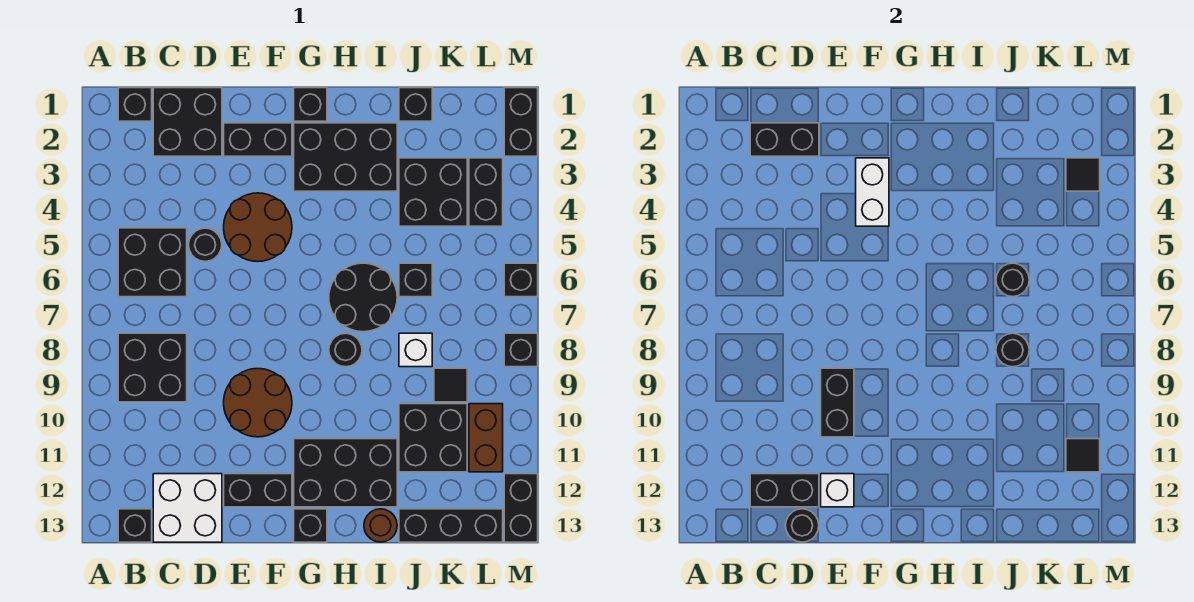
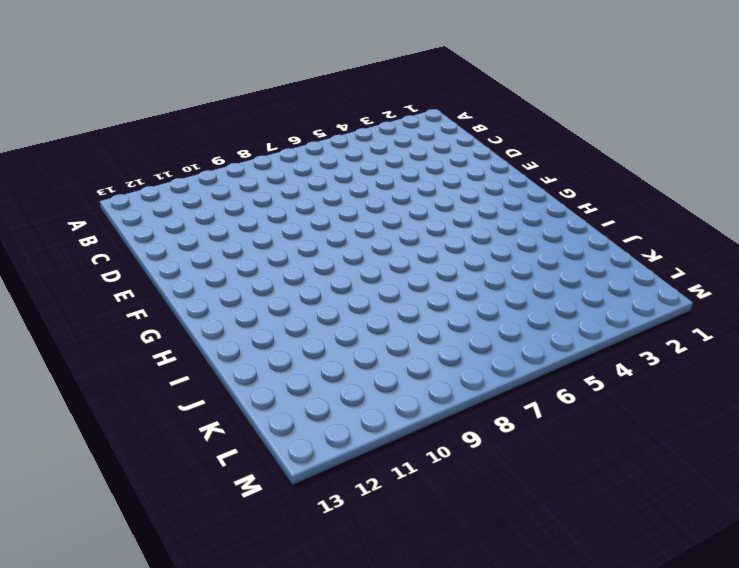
none -> black brick B1 level 1
none -> black brick B5:C6 level 1
none -> black brick B8:C9 level 1
none -> black brick B13 level 1

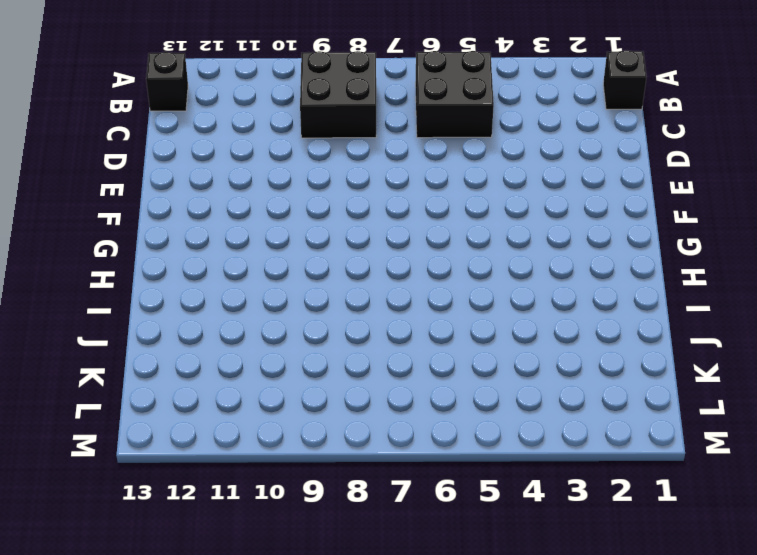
none -> black brick C1:D2 level 1
none -> white brick C12:D13 level 1
none -> black round brick D5 level 1
none -> black brick E2:F2 level 1

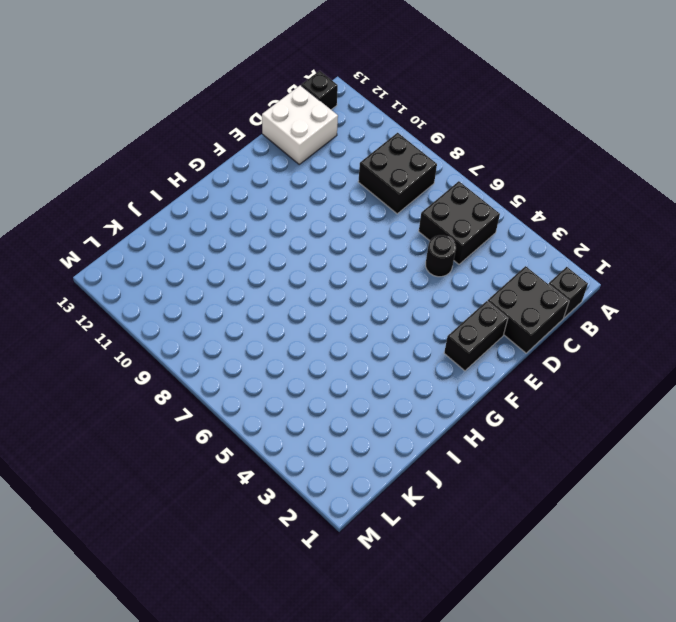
none -> brown round brick E4:F5 level 1
none -> brown round brick E9:F10 level 1
none -> black brick E12:F12 level 1
none -> black brick G1 level 1

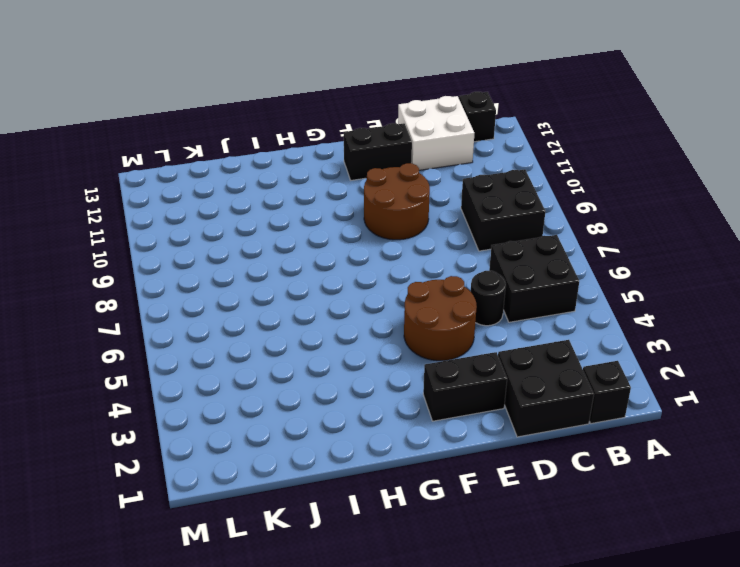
none -> black brick G1 level 1
none -> black brick G2:I3 level 1
none -> black brick G11:I12 level 1
none -> black brick G13 level 1

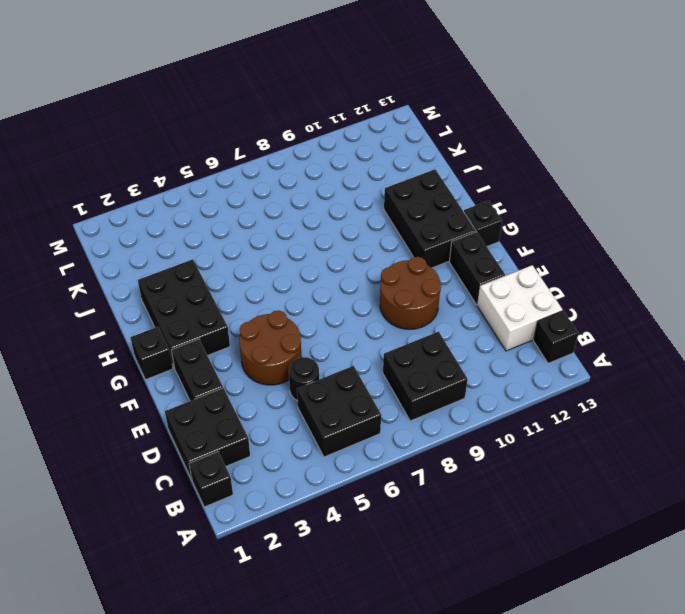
none -> black round brick H6:I7 level 1
none -> black round brick H8 level 1
none -> brown round brick I13 level 1
none -> black brick J1 level 1

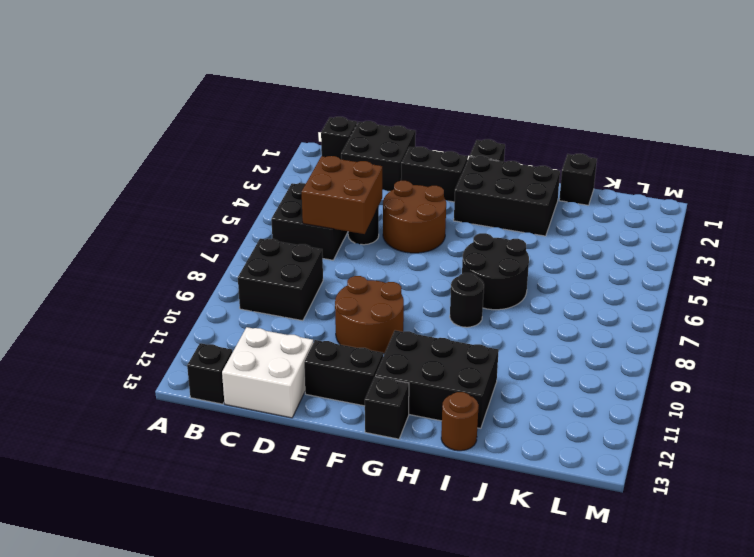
brown brick C5:D6 level 2 -> none
none -> black brick J3:K4 level 1
none -> black brick J6 level 1
none -> white brick J8 level 1
none -> black brick J10:K11 level 1

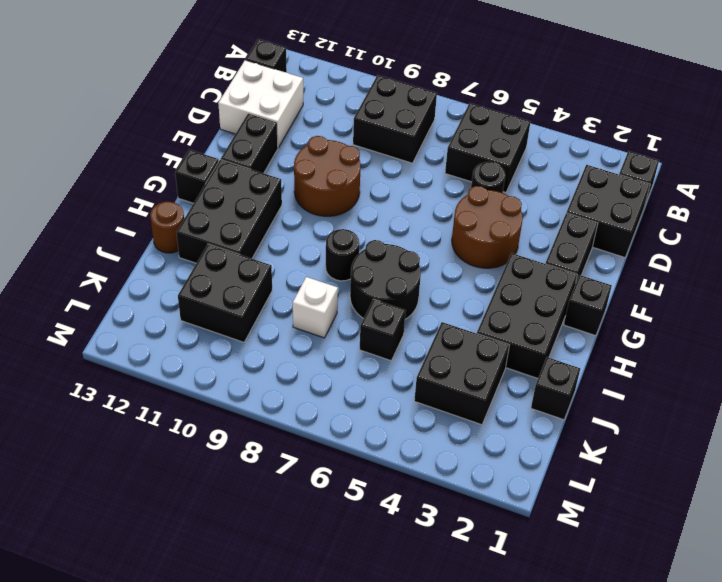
none -> black brick J13:L13 level 1
none -> black tile K9 level 1
none -> black brick L3:L4 level 1
none -> brown brick L10:L11 level 1

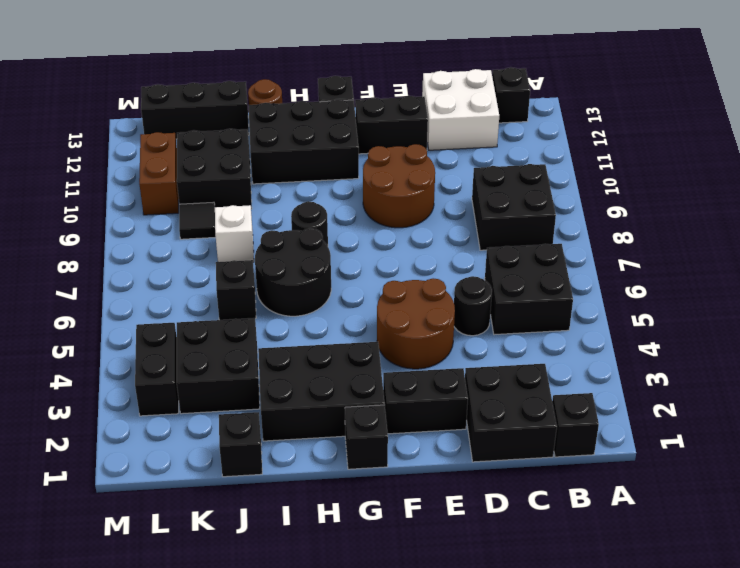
none -> black brick M1:M2 level 1
none -> black brick M6 level 1
none -> black brick M8 level 1
none -> black brick M12:M13 level 1

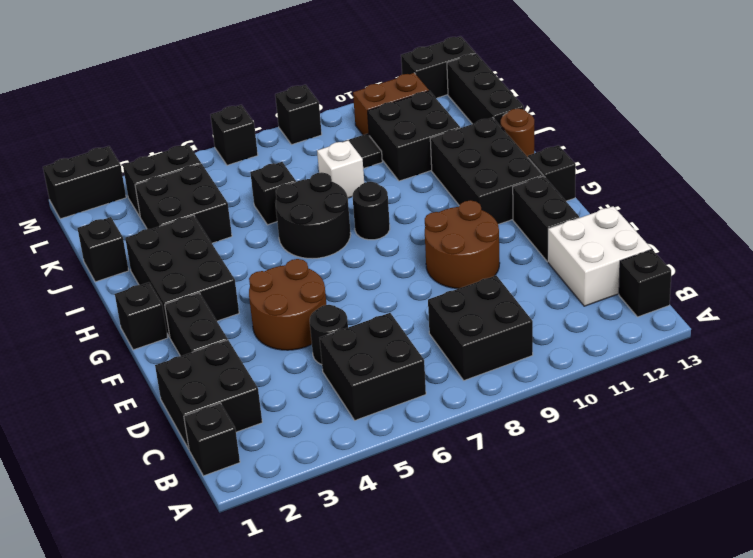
none -> black brick C2:D2 level 2
none -> black brick C12:D12 level 2
none -> black round brick D13 level 2
none -> black brick E9:E10 level 2

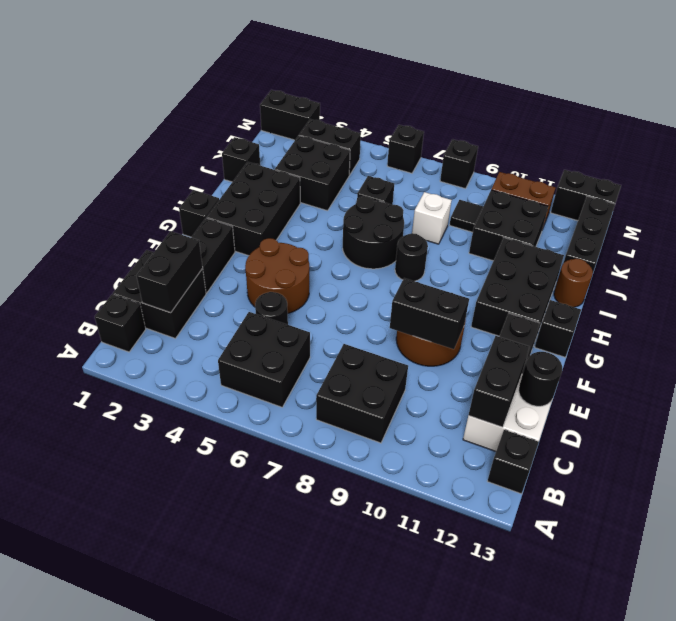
none -> white brick E12 level 2
none -> white brick F3:F4 level 2
none -> black round brick J6 level 2
none -> black round brick J8 level 2

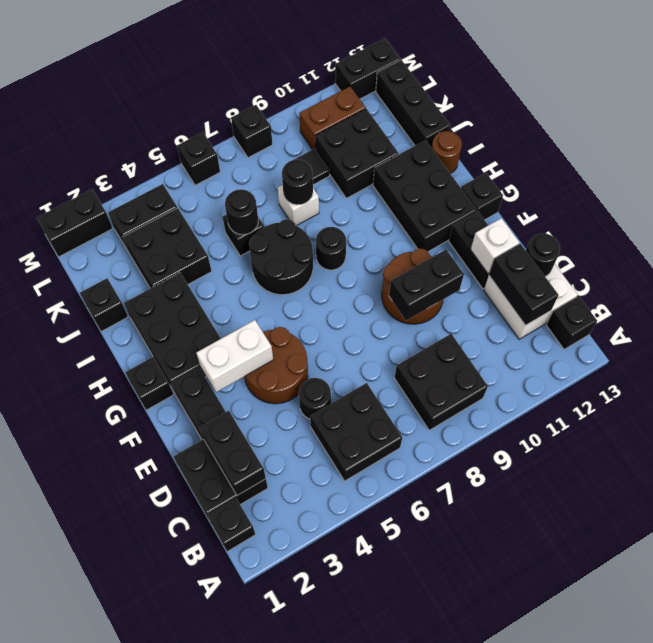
none -> black tile L3 level 2
none -> black tile L11 level 2

